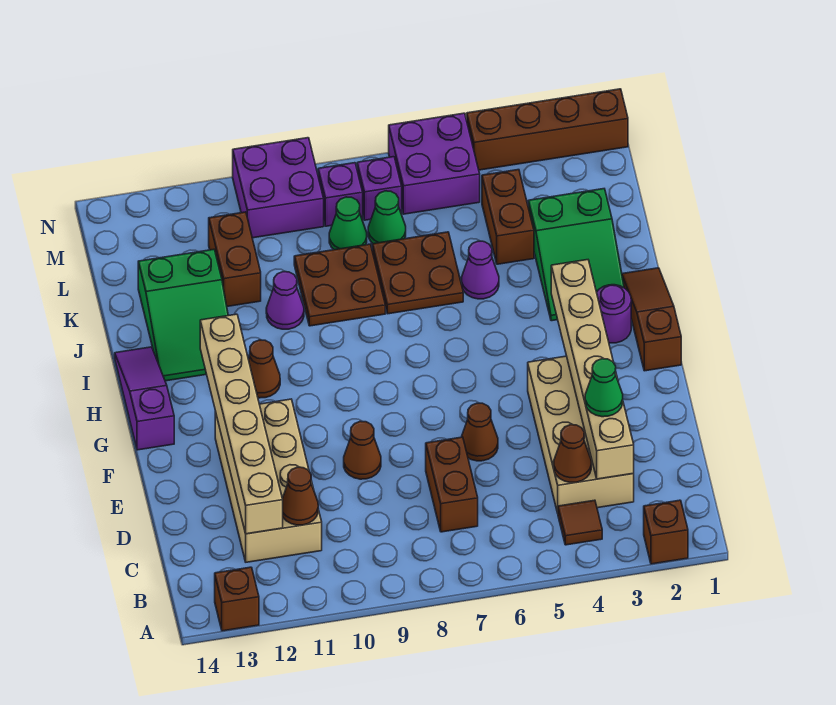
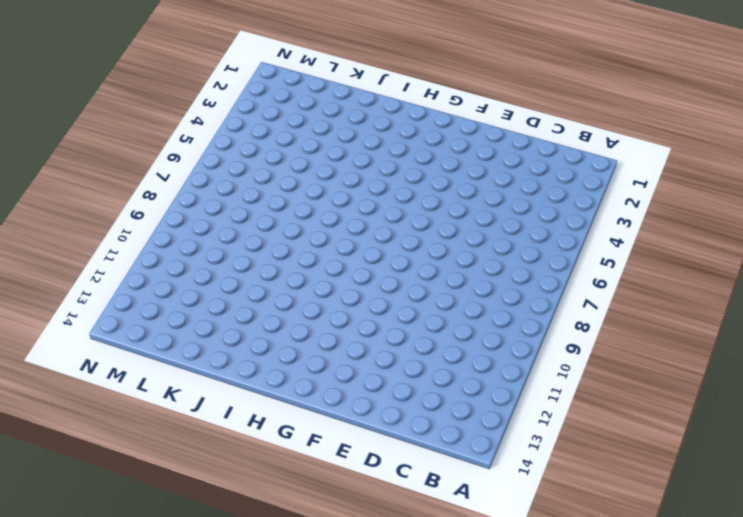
none -> brown brick A2 level 1
none -> brown brick A13 level 1
none -> brown tile B4 level 1
none -> tan brick C3:F4 level 1

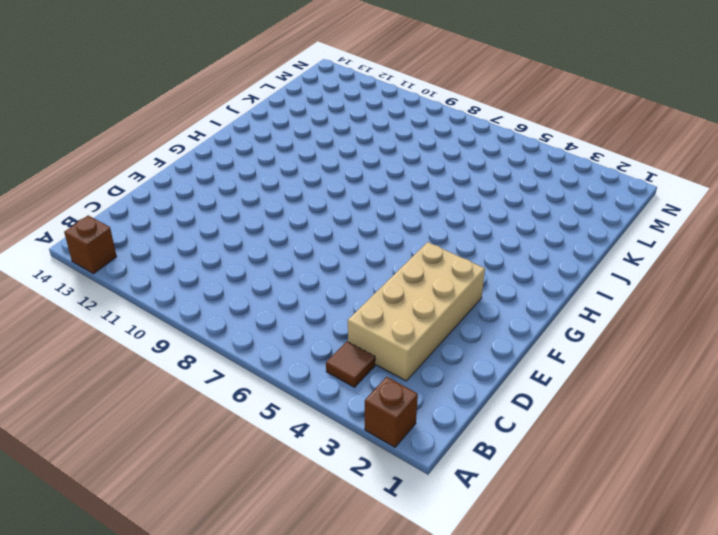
none -> brown brick C7:D7 level 1
none -> tan brick C11:F12 level 1
none -> brown cone E6 level 1
none -> brown cone E9 level 1

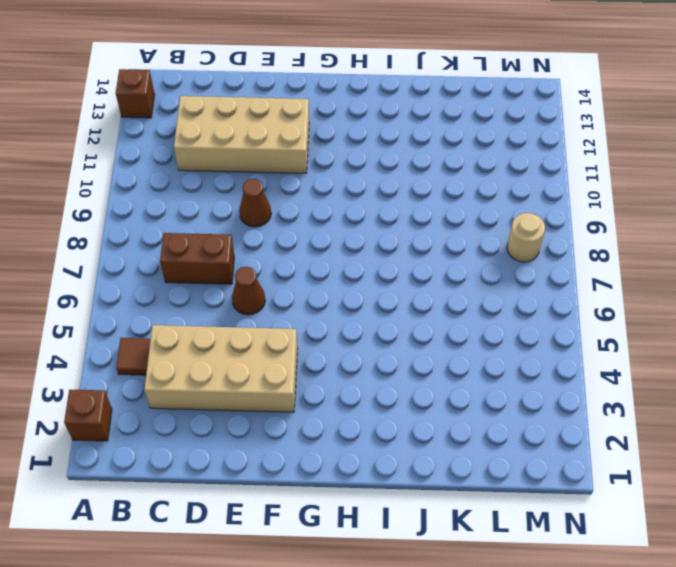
tan round brick M8 level 1 -> purple brick M8 level 1
none -> brown slope G1:I1 level 1 top G
none -> purple slope G14:I14 level 1 top G
none -> purple round brick H2 level 1
none -> brown cone H11 level 1

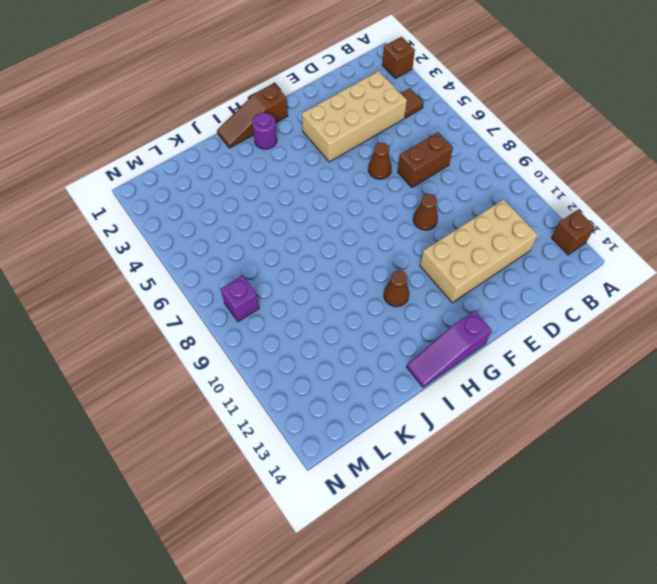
none -> green slope I2:K3 level 1 top K
none -> green slope I12:K13 level 1 top K
none -> purple cone J5 level 1
none -> brown plate J6:K7 level 1

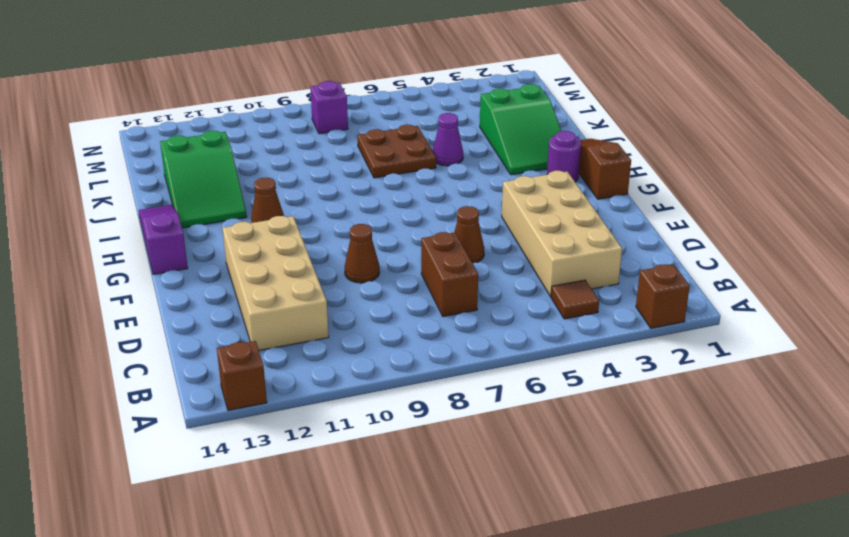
none -> brown plate J8:K9 level 1
none -> purple cone J10 level 1
none -> brown brick K4:L4 level 1
none -> brown brick K11:L11 level 1

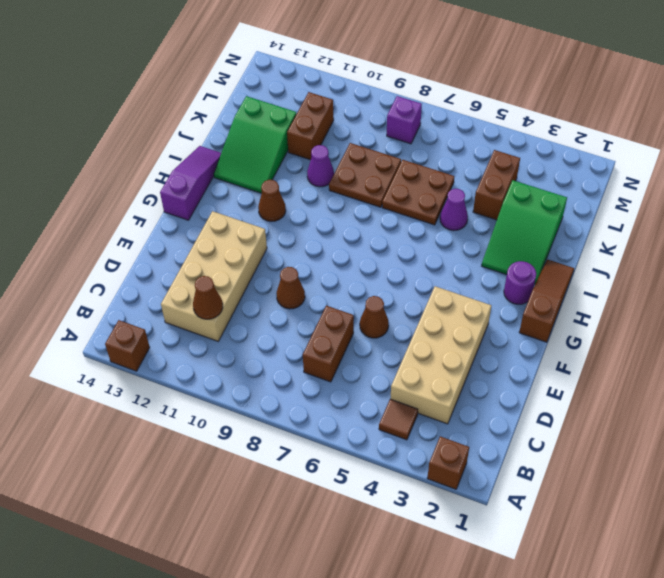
none -> green cone L7 level 1
none -> green cone L8 level 1
none -> purple brick M5:N6 level 1
none -> purple brick M7 level 1

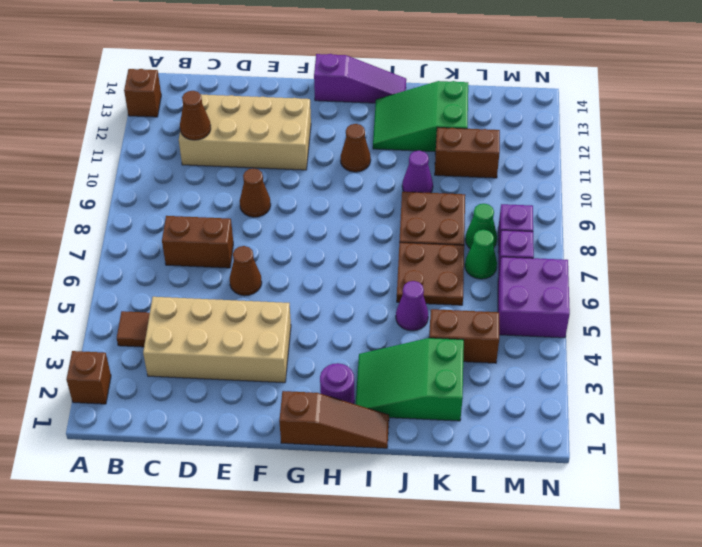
none -> purple brick M9:N10 level 1
none -> brown brick N1:N4 level 1
none -> tan brick C3:H3 level 2
none -> brown cone C4 level 2

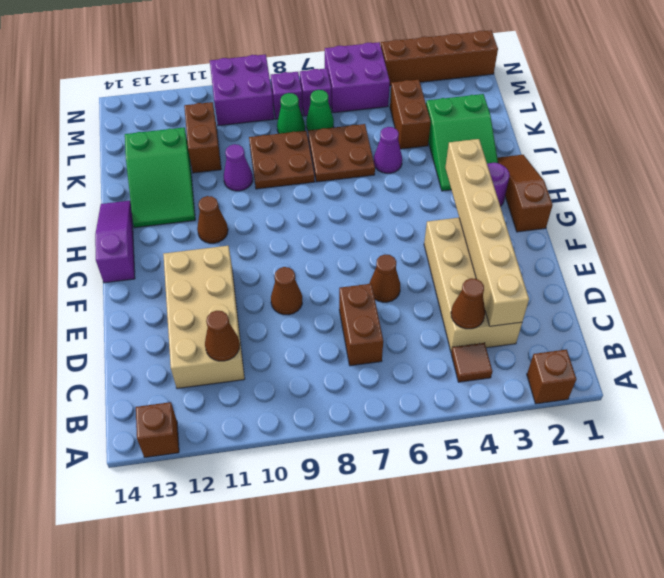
none -> tan brick C12:H12 level 2
none -> green cone D3 level 3

